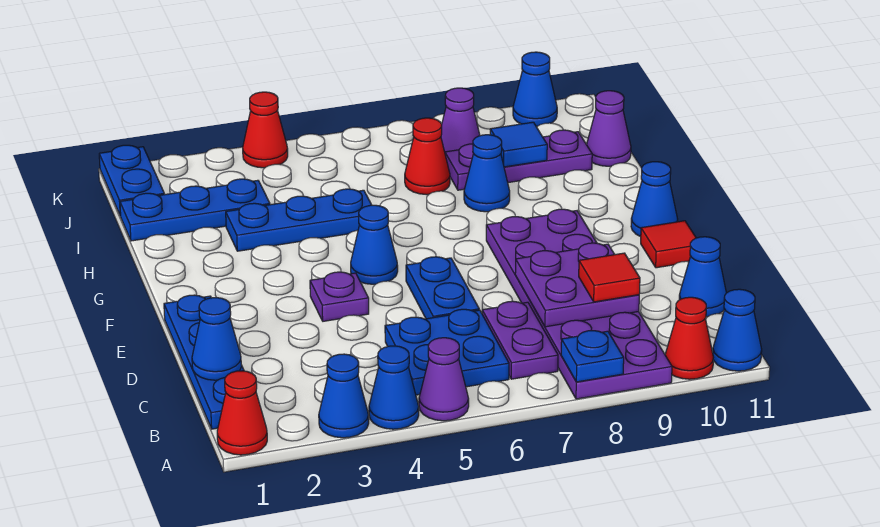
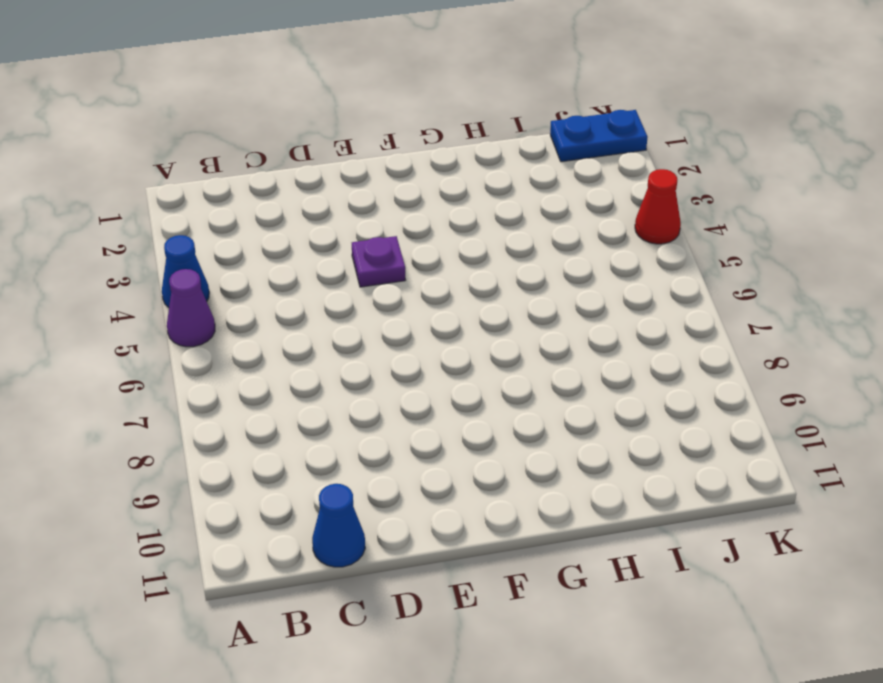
none -> red cone A1 level 1
none -> blue cone A3 level 1
none -> purple plate A8:F9 level 1
none -> red cone A10 level 1

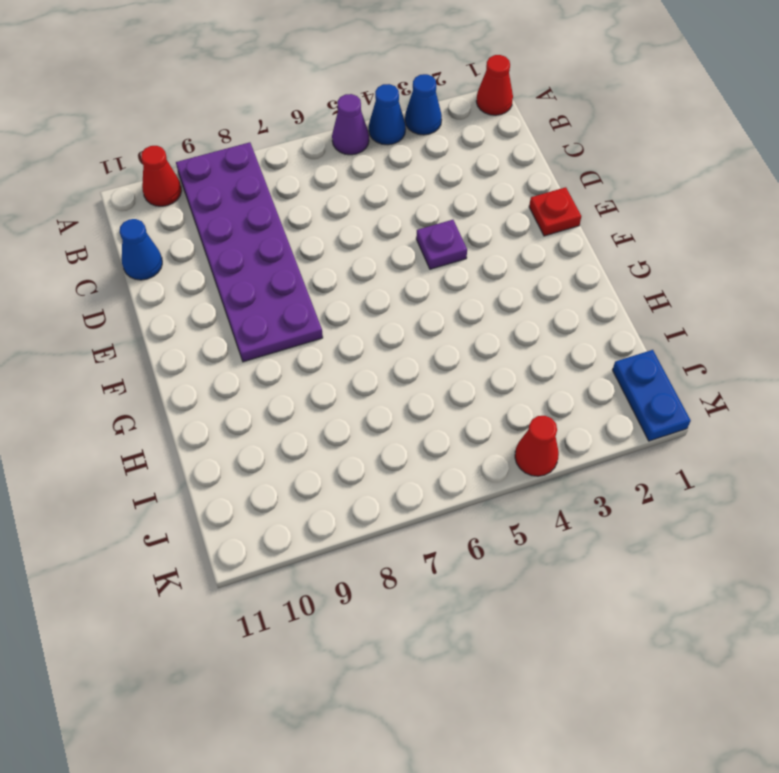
red plate E1 level 1 -> blue plate B1:E1 level 1
none -> blue cone A11 level 1
none -> blue plate B5:C6 level 1
none -> purple plate B7:C7 level 1
none -> blue plate D6:E6 level 1

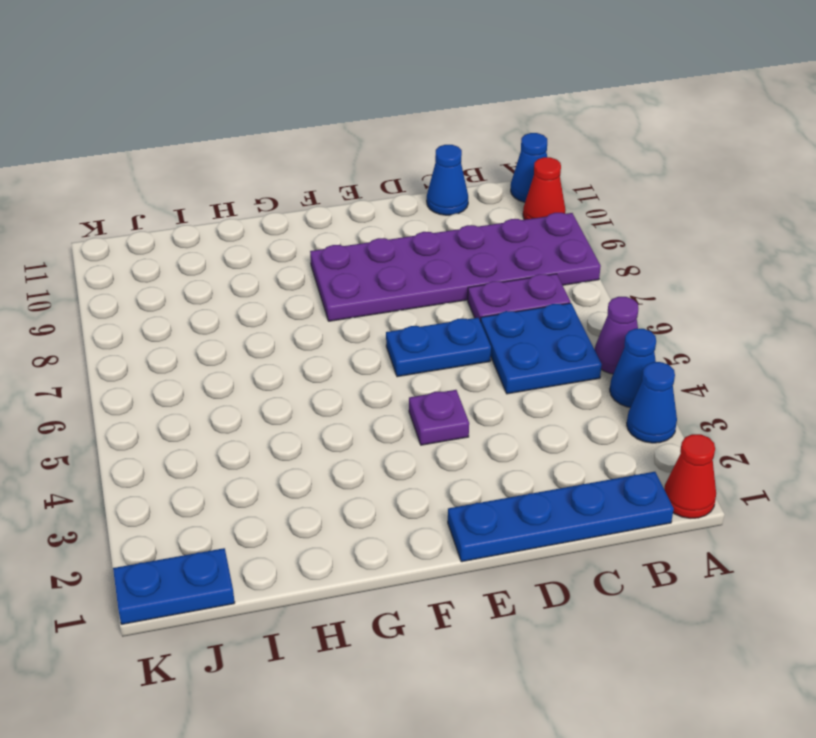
none -> red tile E11 level 1
none -> blue cone F5 level 1
none -> blue cone F11 level 1
none -> blue plate H3:H5 level 1

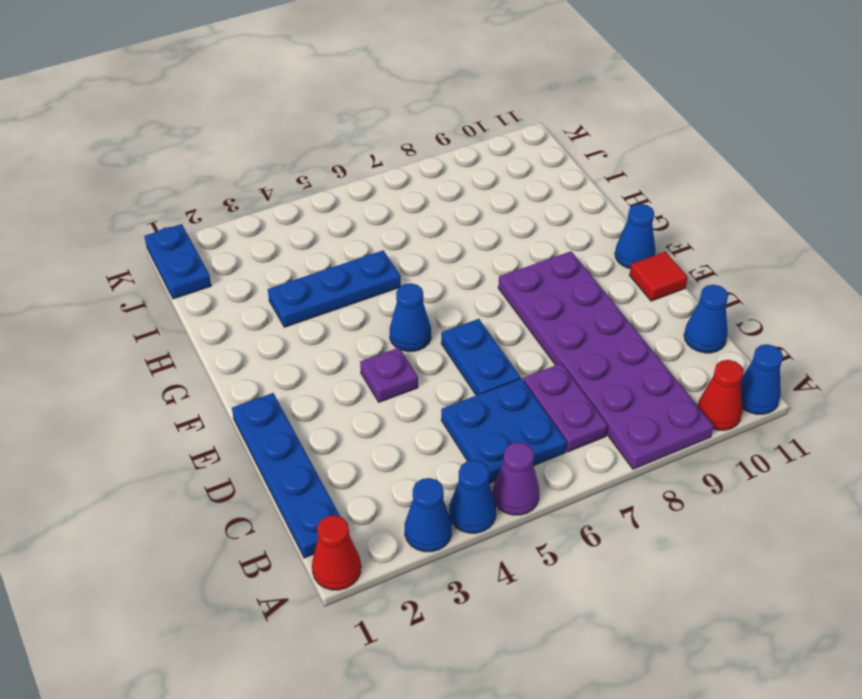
none -> blue cone H8 level 1
none -> blue plate I1:I3 level 1
none -> red cone I7 level 1
none -> purple plate I8:I10 level 1

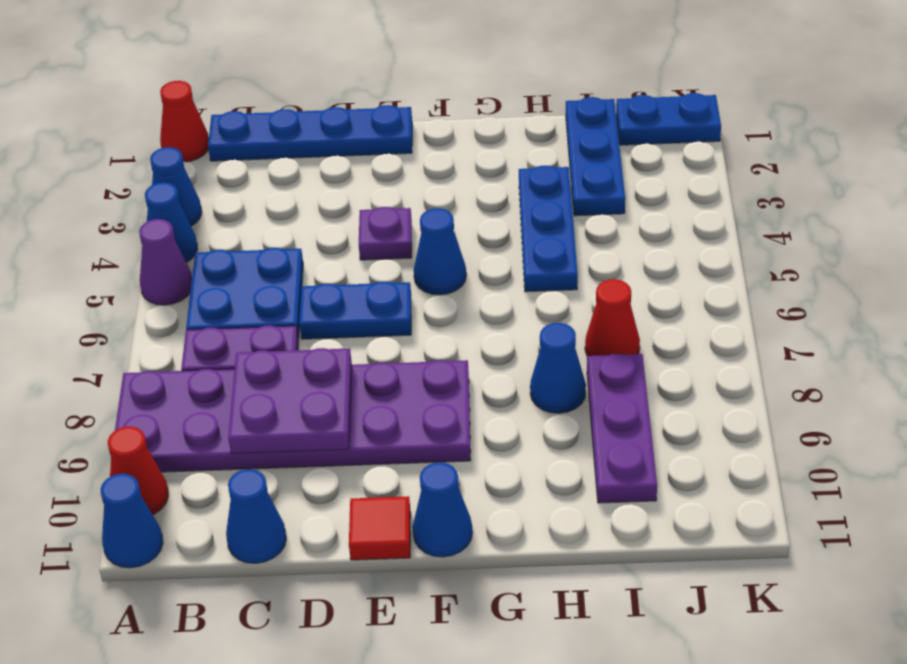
none -> purple cone I11 level 1
none -> purple cone J8 level 1
none -> red cone K4 level 1
none -> blue cone K10 level 1

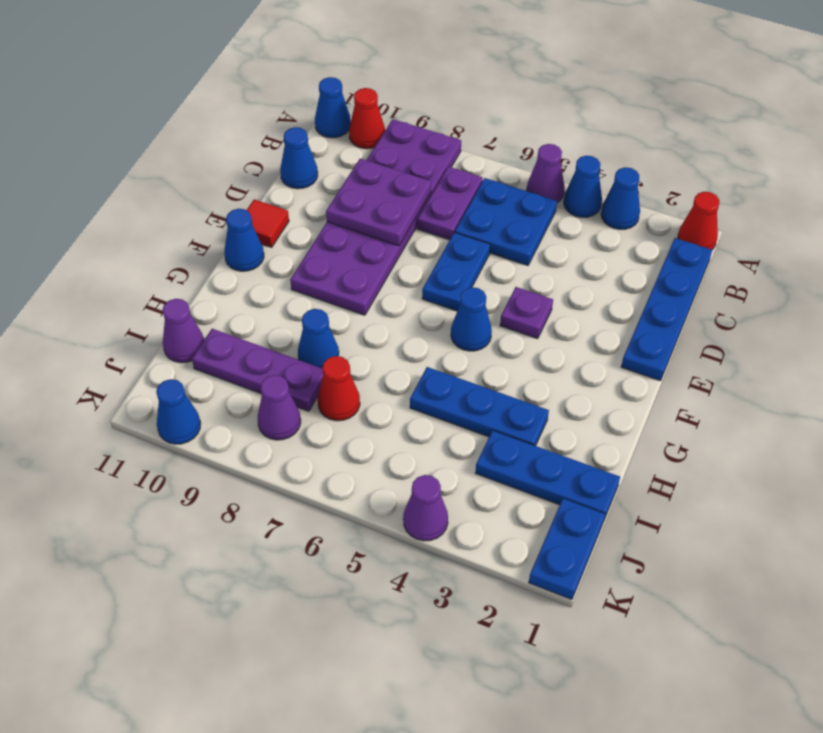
purple cone K4 level 1 -> red cone K4 level 1
none -> blue plate A8 level 2
none -> blue cone C1 level 2
none -> blue tile I9 level 2
none -> red tile C9 level 3

